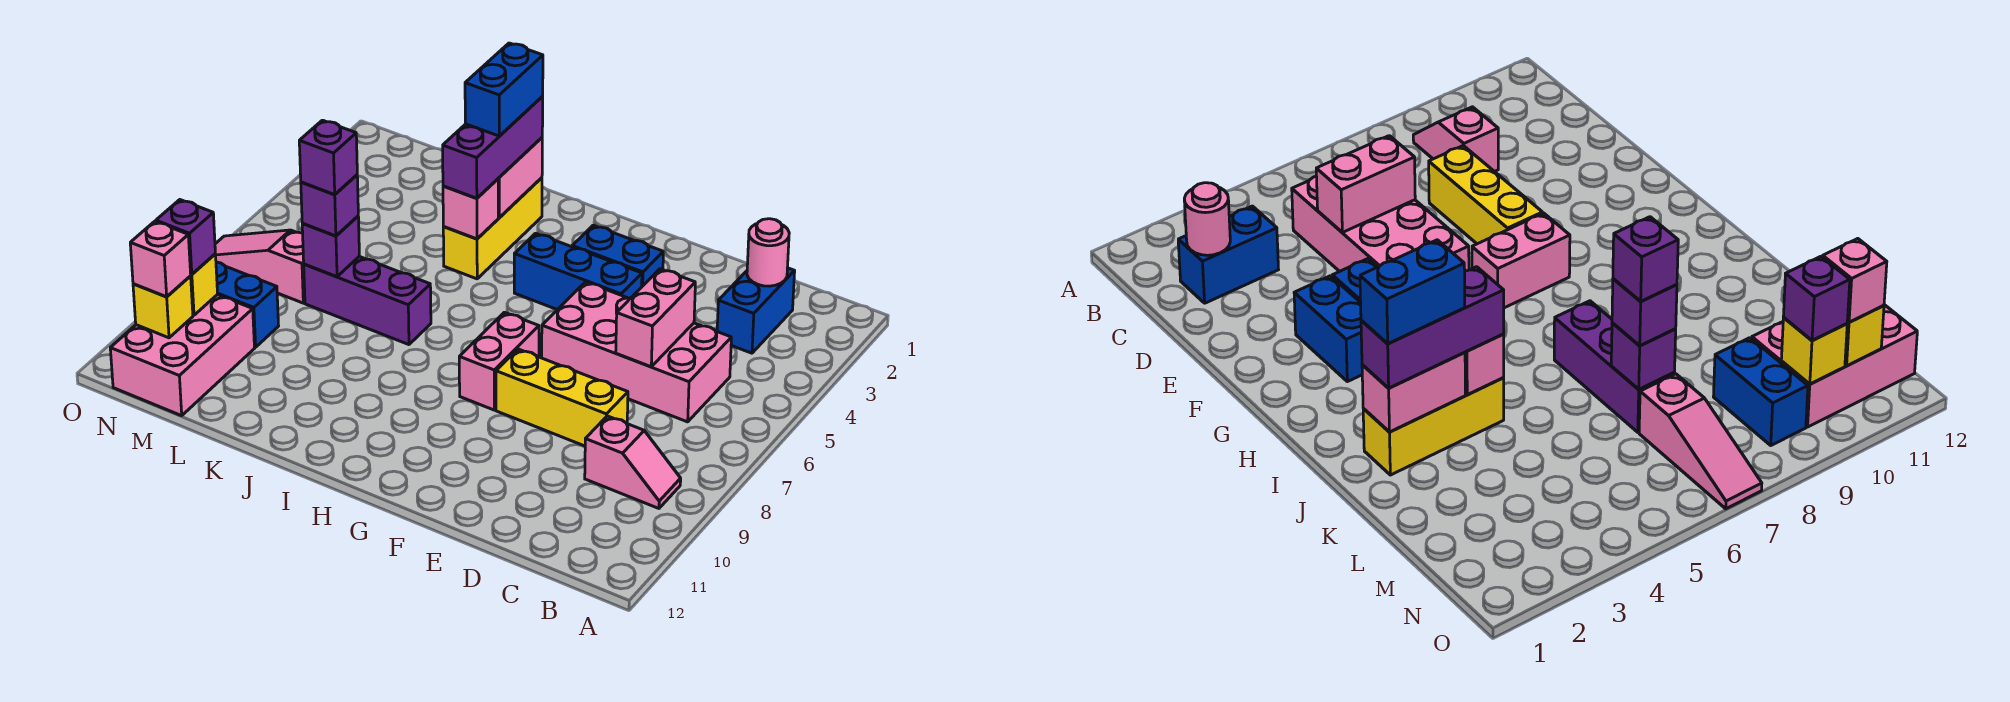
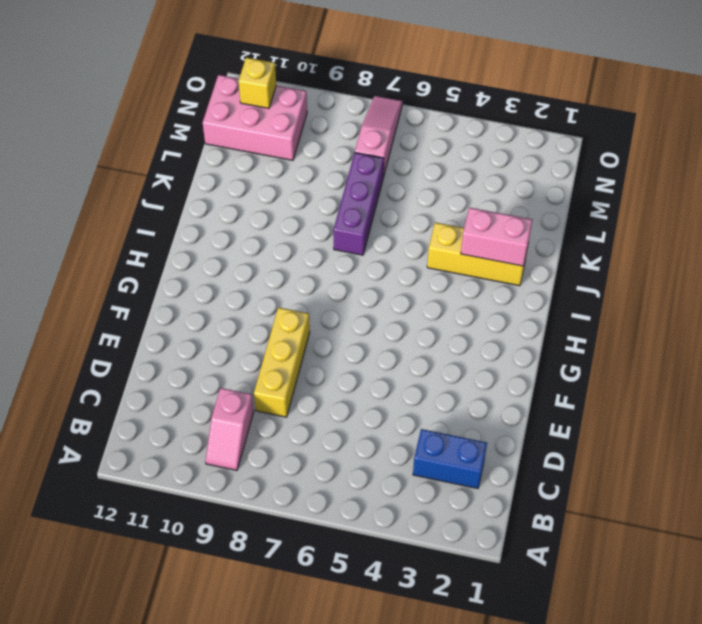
none -> pink brick C5:F6 level 1
none -> blue brick F3:G3 level 1
none -> blue brick F4:H4 level 1

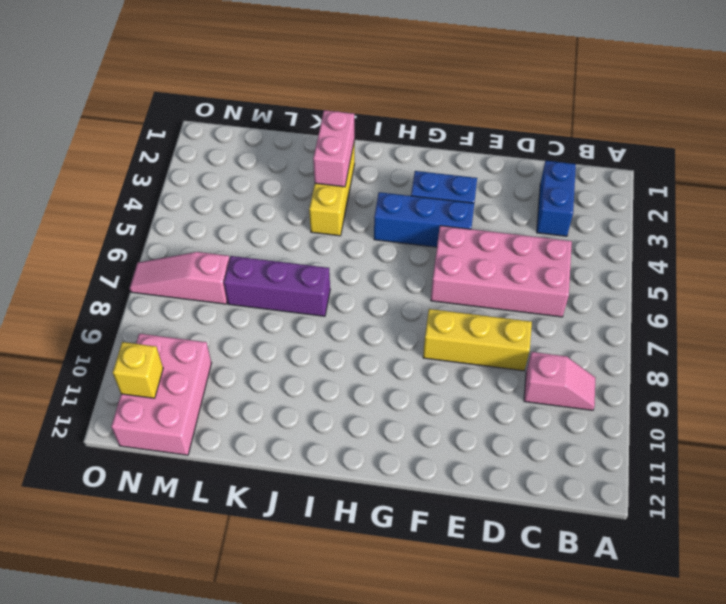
none -> pink brick G7:G8 level 1
none -> blue brick M9:N9 level 1
none -> pink round brick C2 level 2

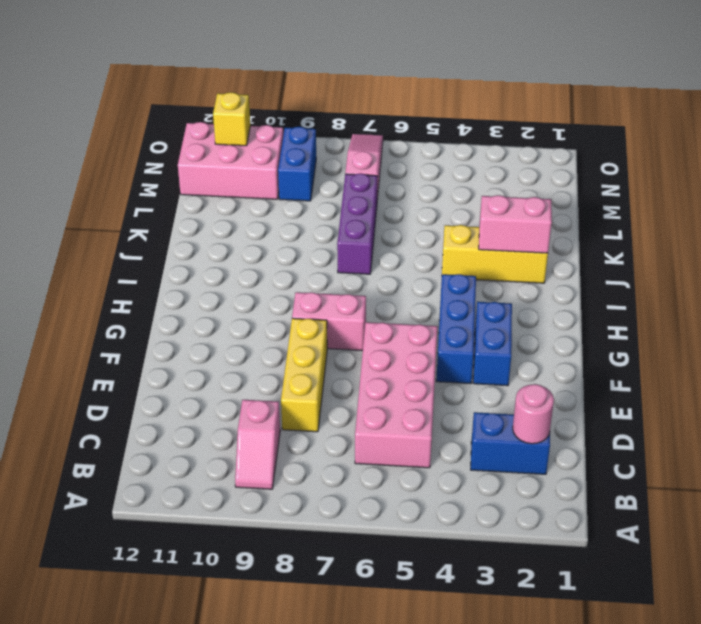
none -> pink brick D5:D6 level 2
none -> pink brick J4 level 2
none -> purple brick L7 level 2

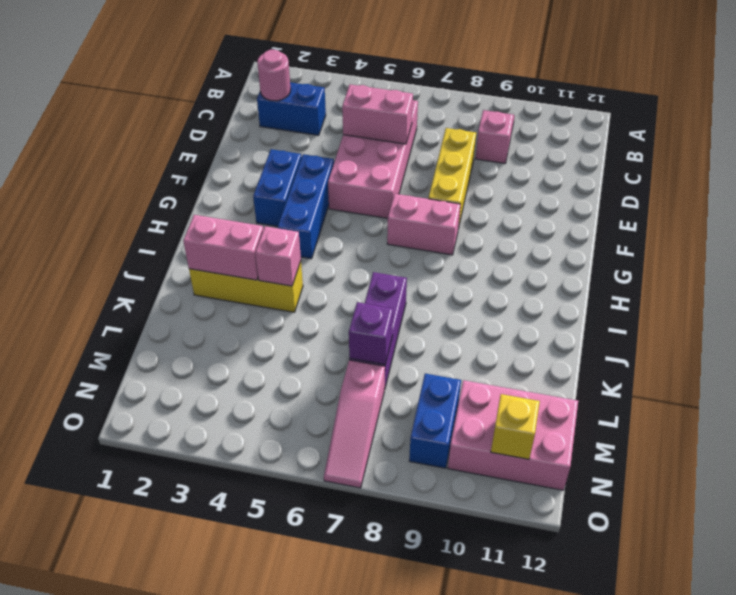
none -> yellow brick N10 level 2
none -> purple brick J2:J4 level 3
none -> purple brick L7 level 3

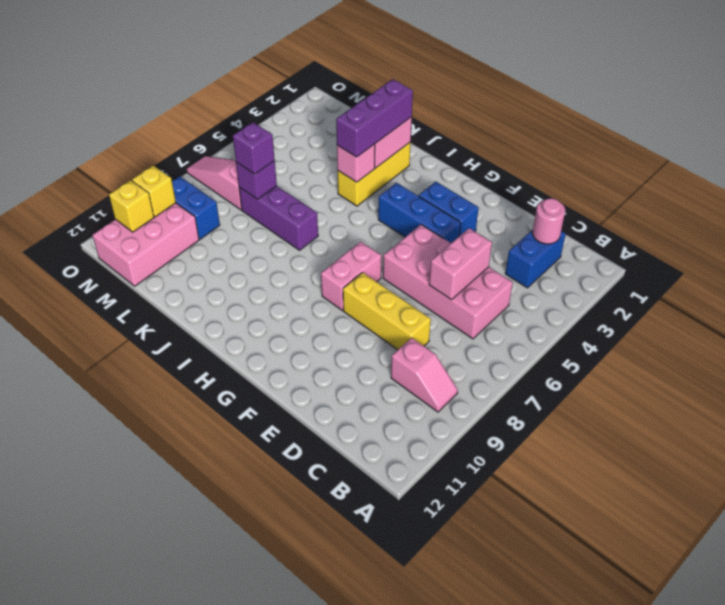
none -> purple brick N10 level 3
none -> pink brick N11 level 3
none -> blue brick J2:J3 level 4

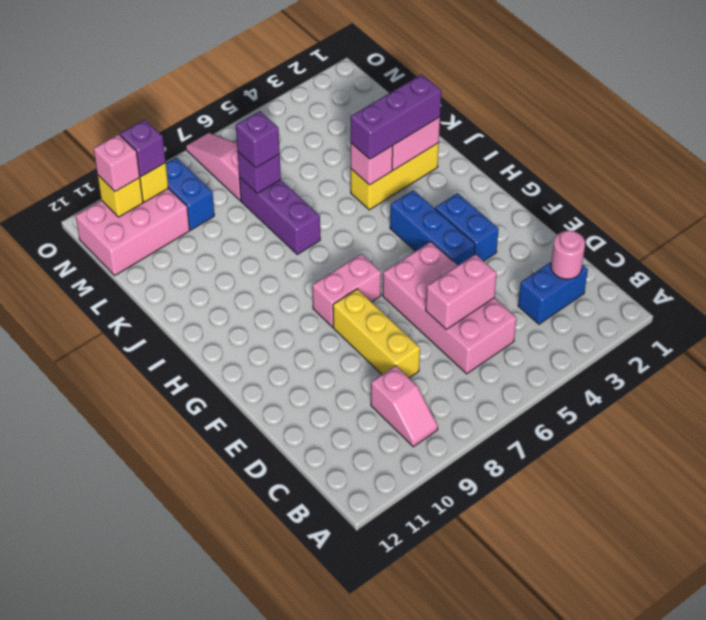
none -> blue brick J2:J3 level 4
none -> purple brick L7 level 4

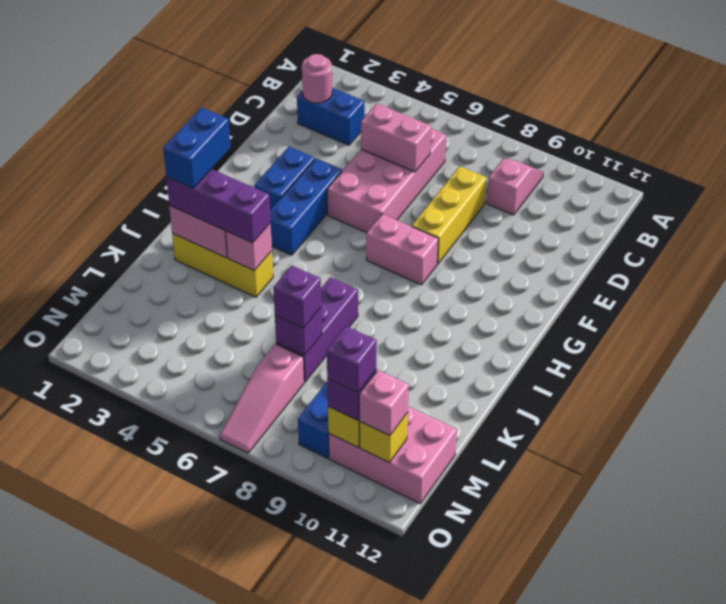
blue brick I2:J2 level 4 -> blue brick J2:J3 level 4
purple brick N10 level 4 -> purple brick L7 level 4

